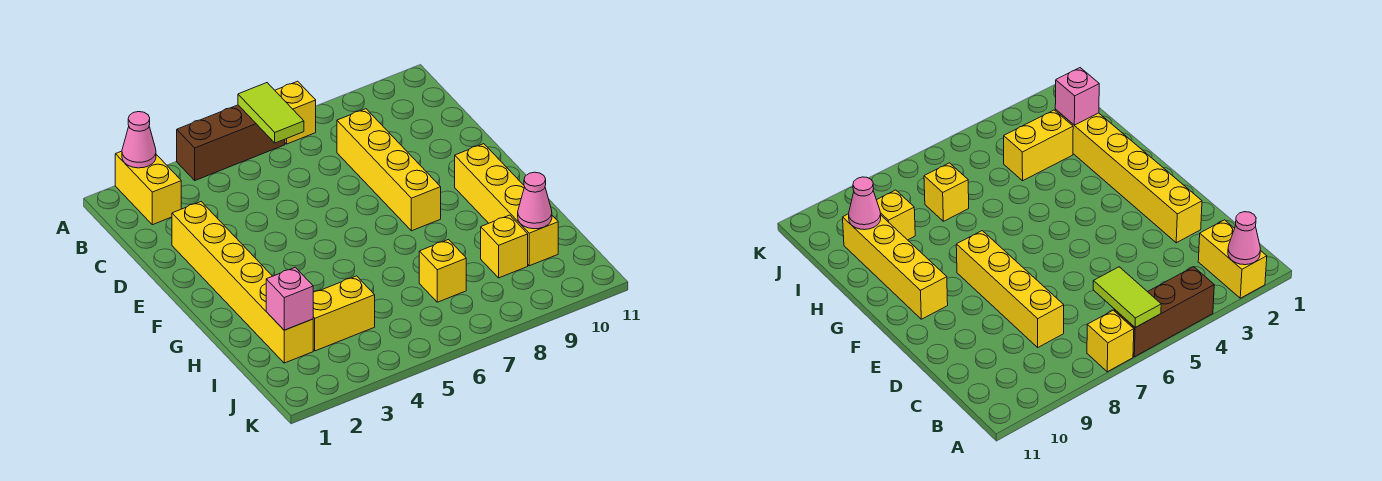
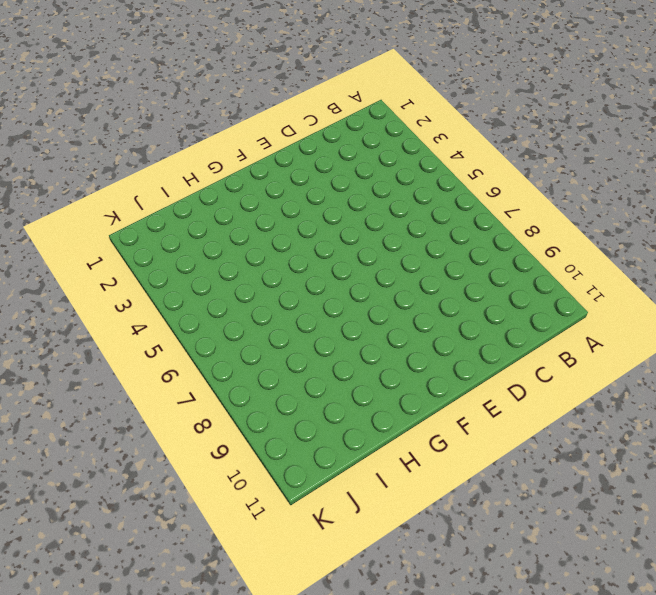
none -> yellow brick A2:B2 level 1
none -> brown brick A4:A6 level 1
none -> yellow brick A7 level 1

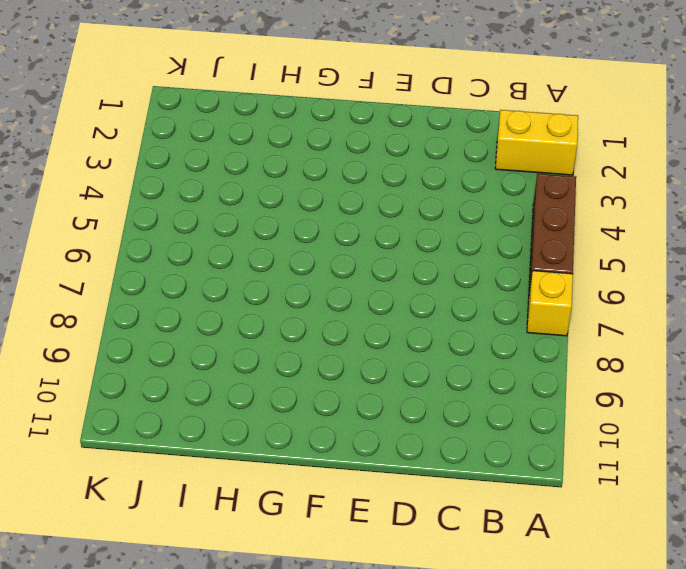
none -> yellow brick C8:F8 level 1
none -> yellow brick D2:I2 level 1
none -> yellow brick F10:I10 level 1

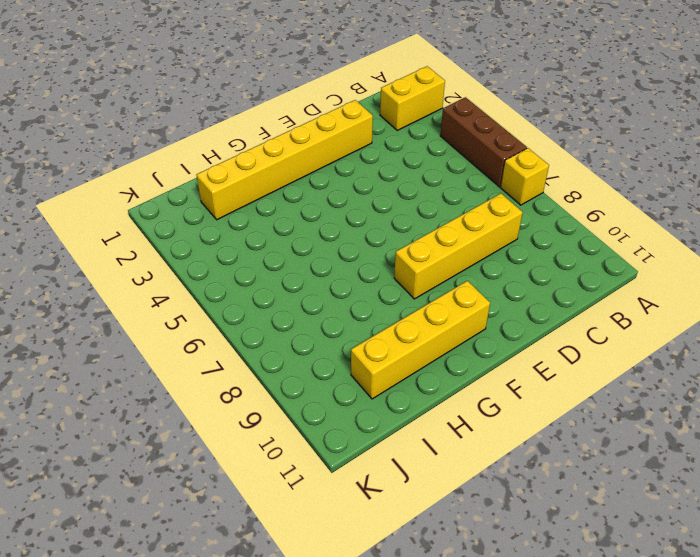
none -> yellow brick I3:I4 level 1
none -> yellow brick I7 level 1
none -> yellow brick I9 level 1

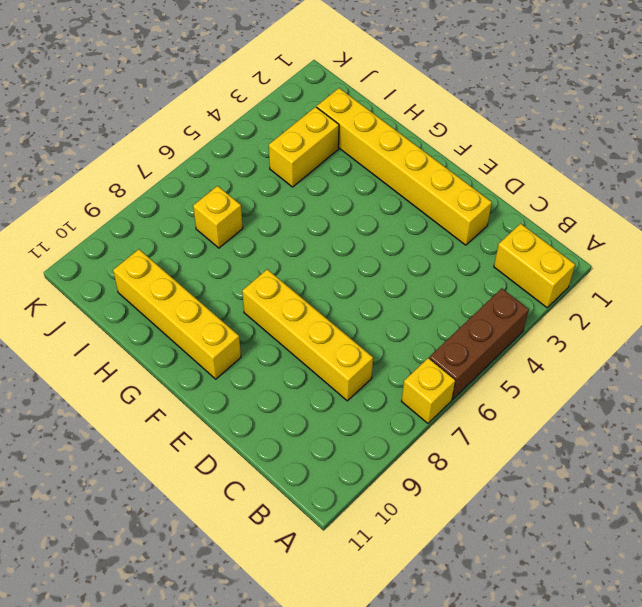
none -> yellow brick I9 level 1
none -> pink cone A2 level 2
none -> lime tile A6:B6 level 2

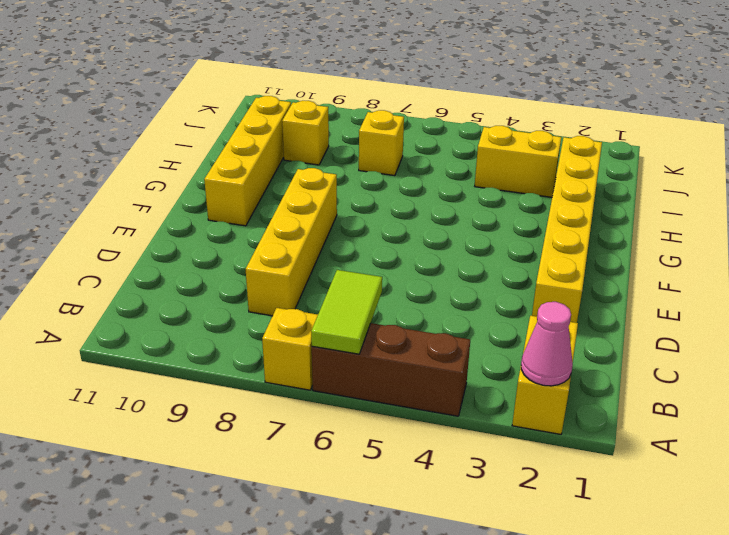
none -> pink brick I2 level 2
none -> pink cone I10 level 2

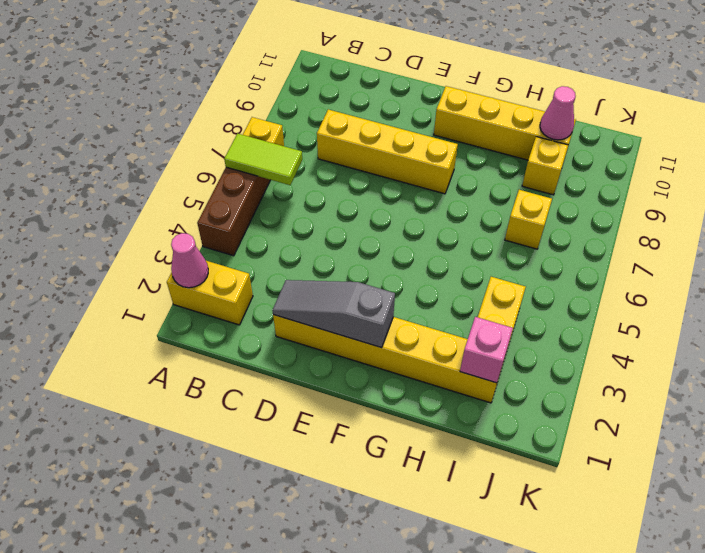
grey slope D2:F2 level 2 top F -> none

